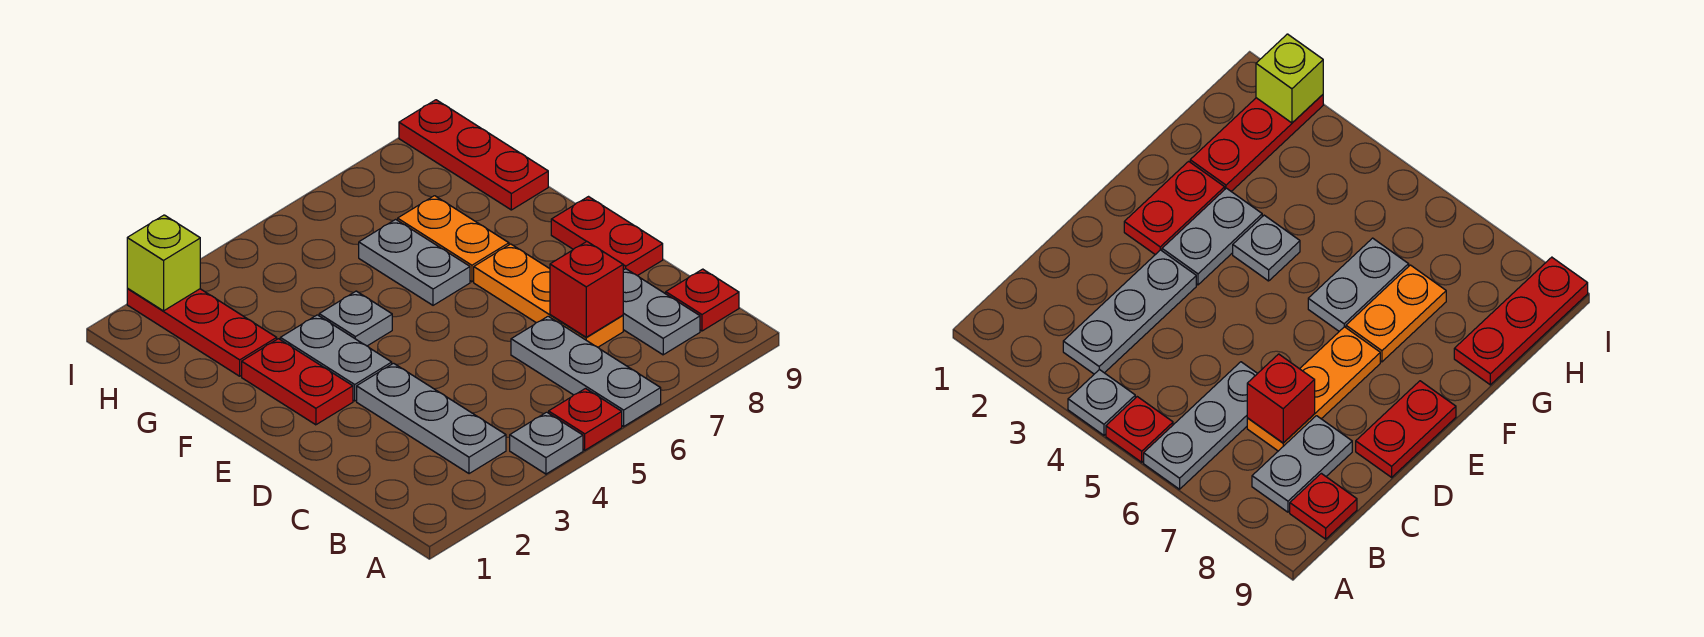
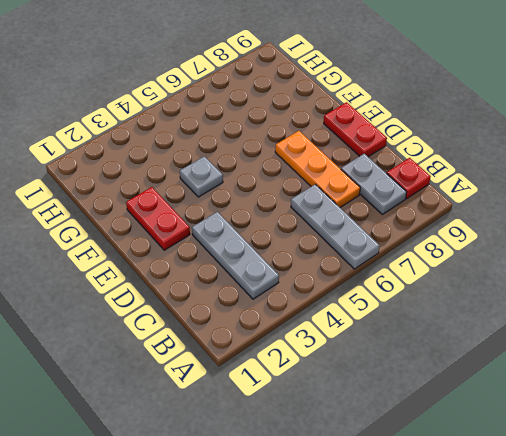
none -> grey plate A4 level 1
none -> red plate A5 level 1
none -> grey plate E3:F3 level 1

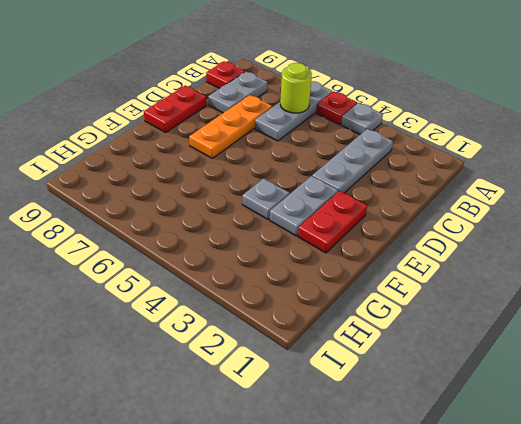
lime round brick B6 level 2 -> none
none -> grey plate F6:G6 level 1
none -> orange plate F7:G7 level 1
none -> red plate G2:I2 level 1

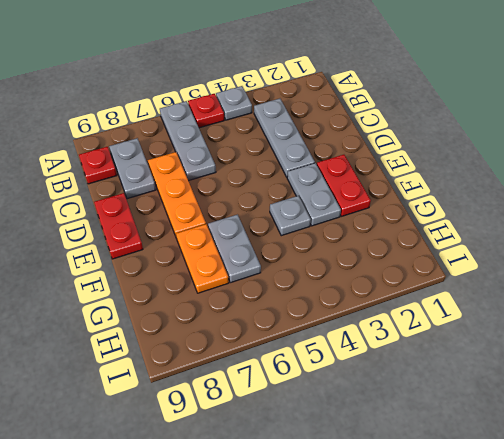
none -> red plate G2:I2 level 1
none -> red plate G9:I9 level 1
none -> red brick C7 level 2

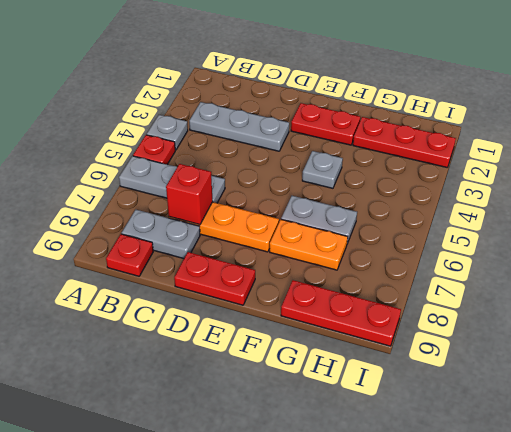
none -> grey plate E3:F3 level 1
none -> lime brick I2 level 2

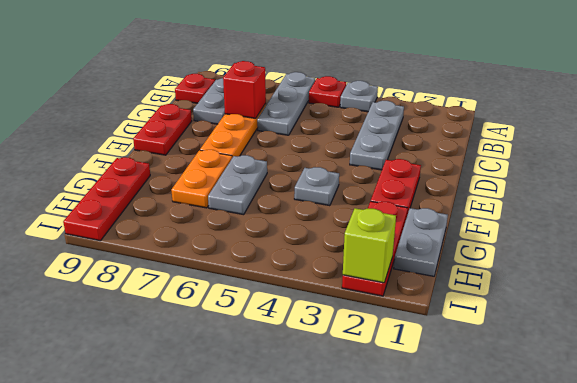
grey plate G1:H1 level 1 -> grey plate E3:F3 level 1

